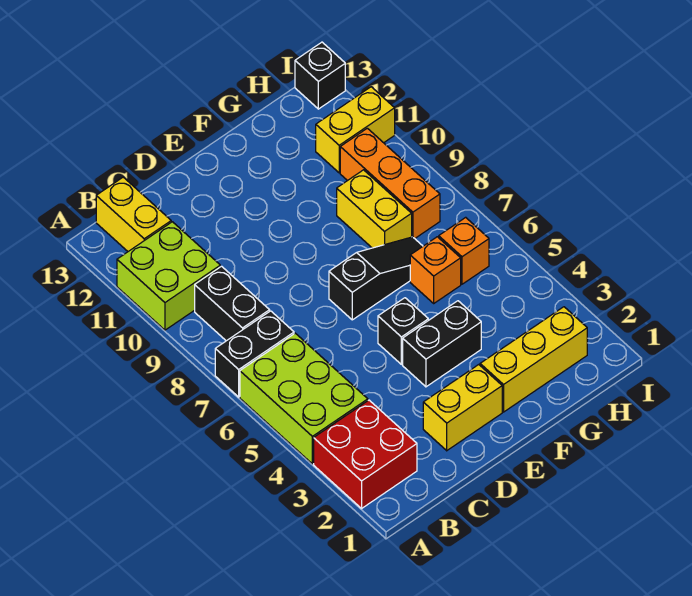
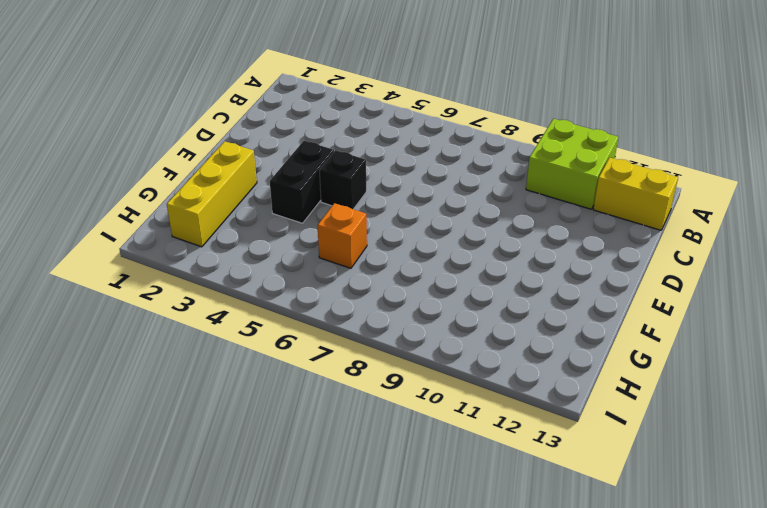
none -> red brick A2:B3 level 1
none -> lime brick A4:B6 level 1
none -> black brick A7:B7 level 1

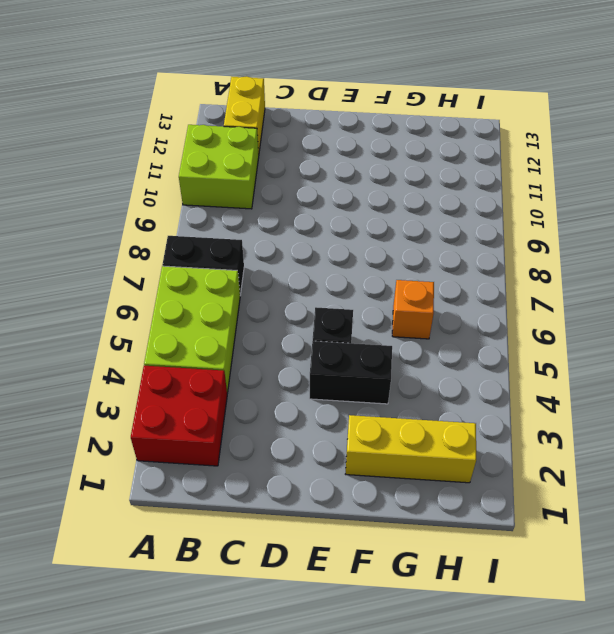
none -> black brick B8:B9 level 1
none -> yellow brick D2:E2 level 1
none -> black slope E7:G7 level 1 top E

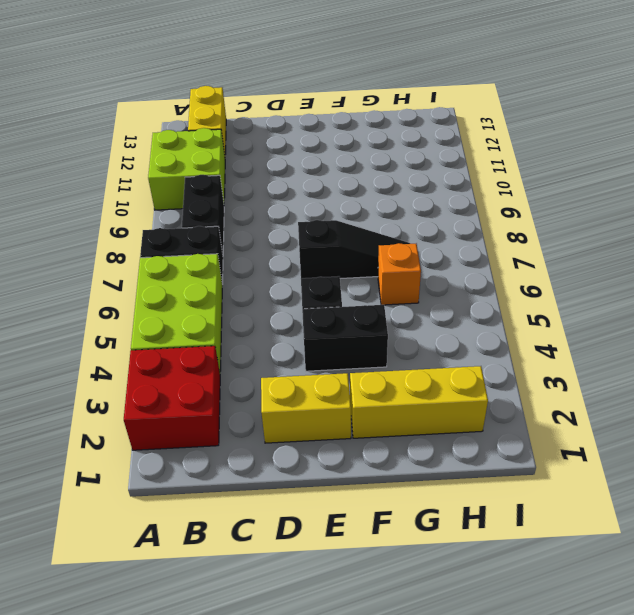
none -> yellow brick G8:G9 level 1
none -> orange brick H6 level 1
none -> orange brick H8:H10 level 1

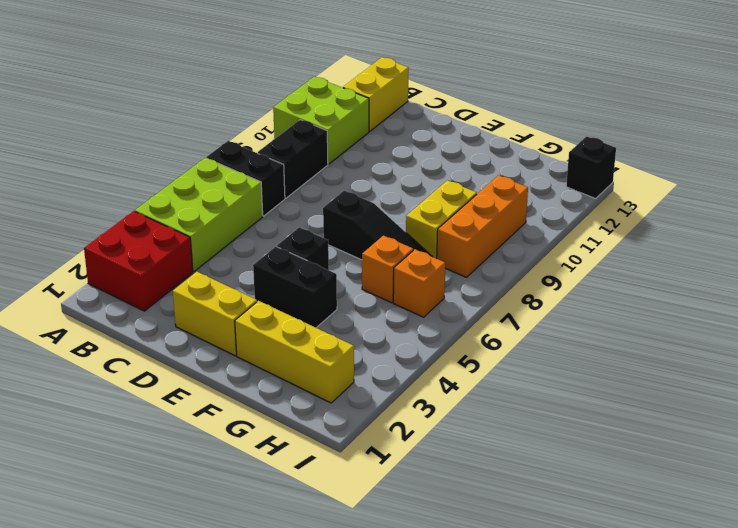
none -> yellow brick H11:I11 level 1

